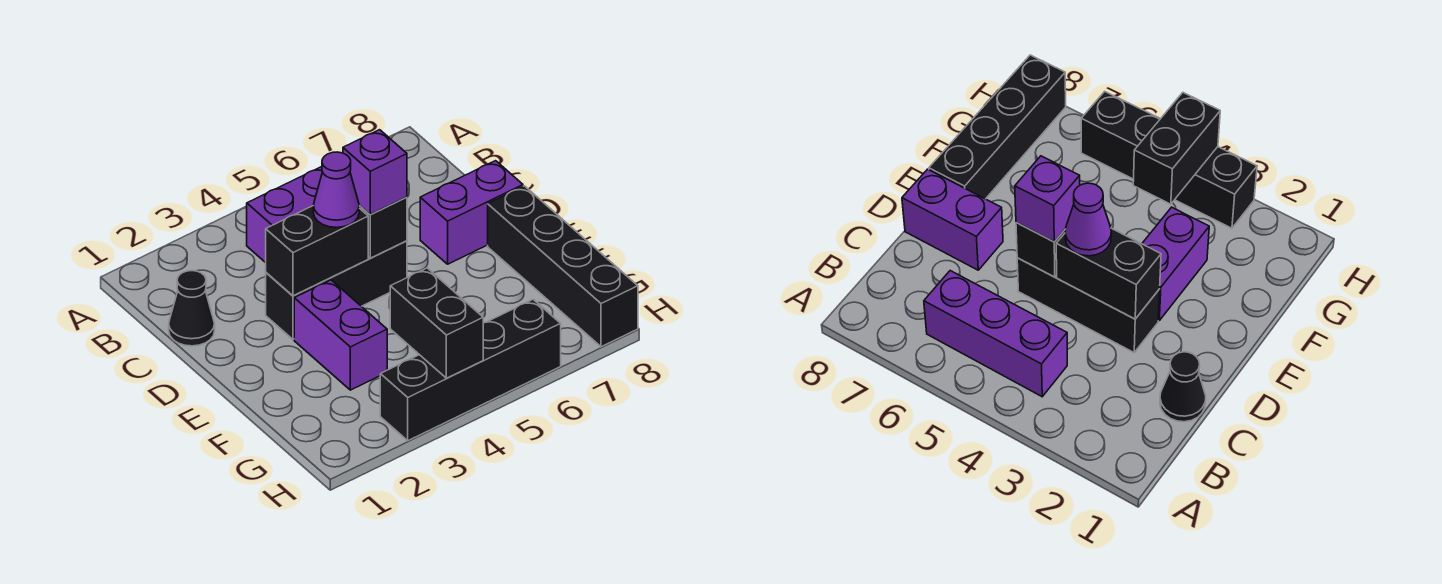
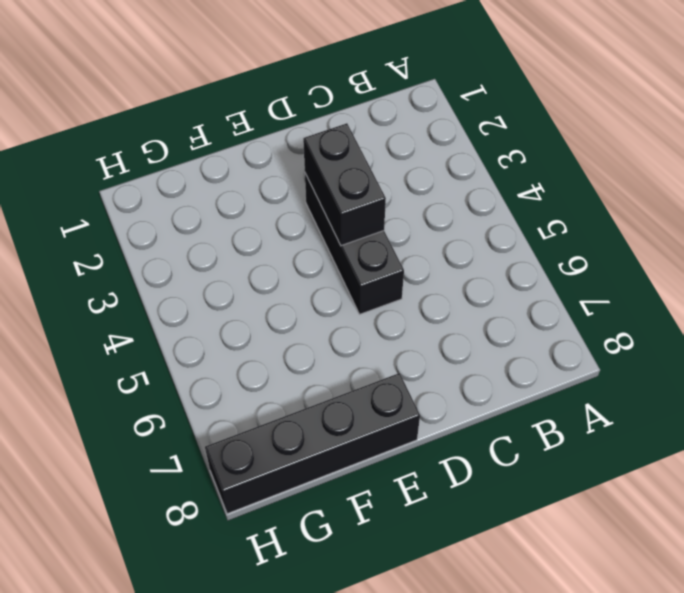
none -> purple brick B4:B6 level 1
none -> black cone C1 level 1
none -> purple brick D7:D8 level 1

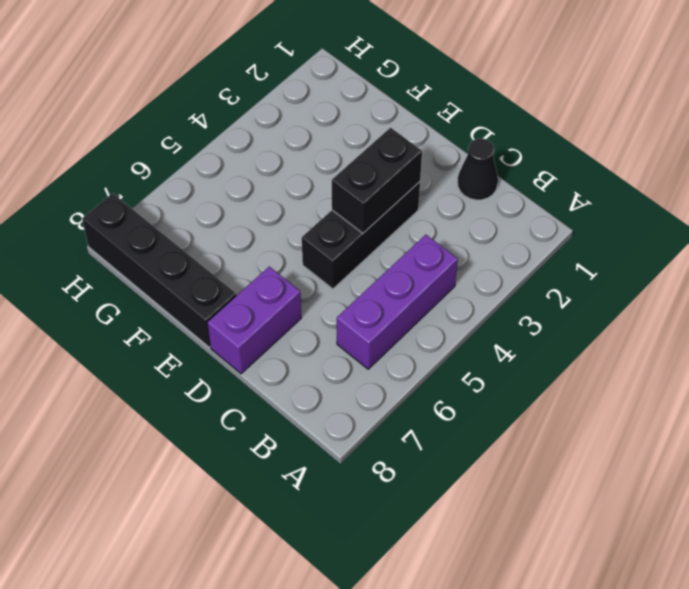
none -> purple brick E3:F3 level 1
none -> black brick H3:H6 level 1
none -> black brick D5 level 2

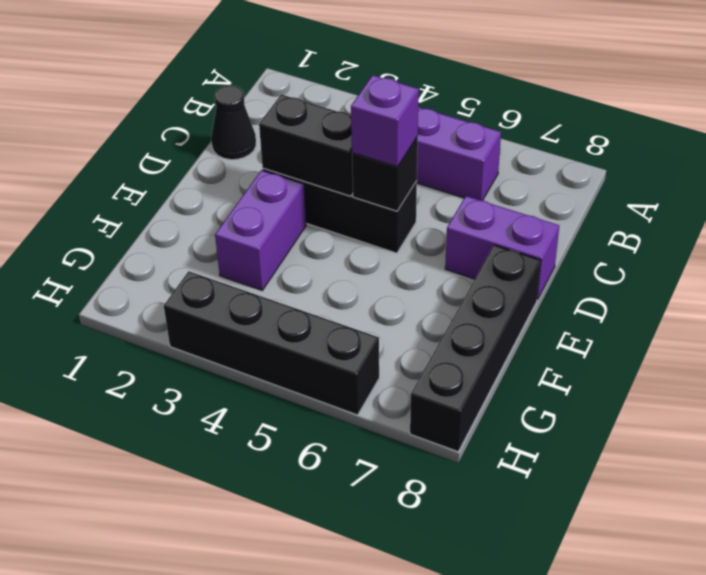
none -> black brick G4:H4 level 2
none -> purple cone D4 level 3

